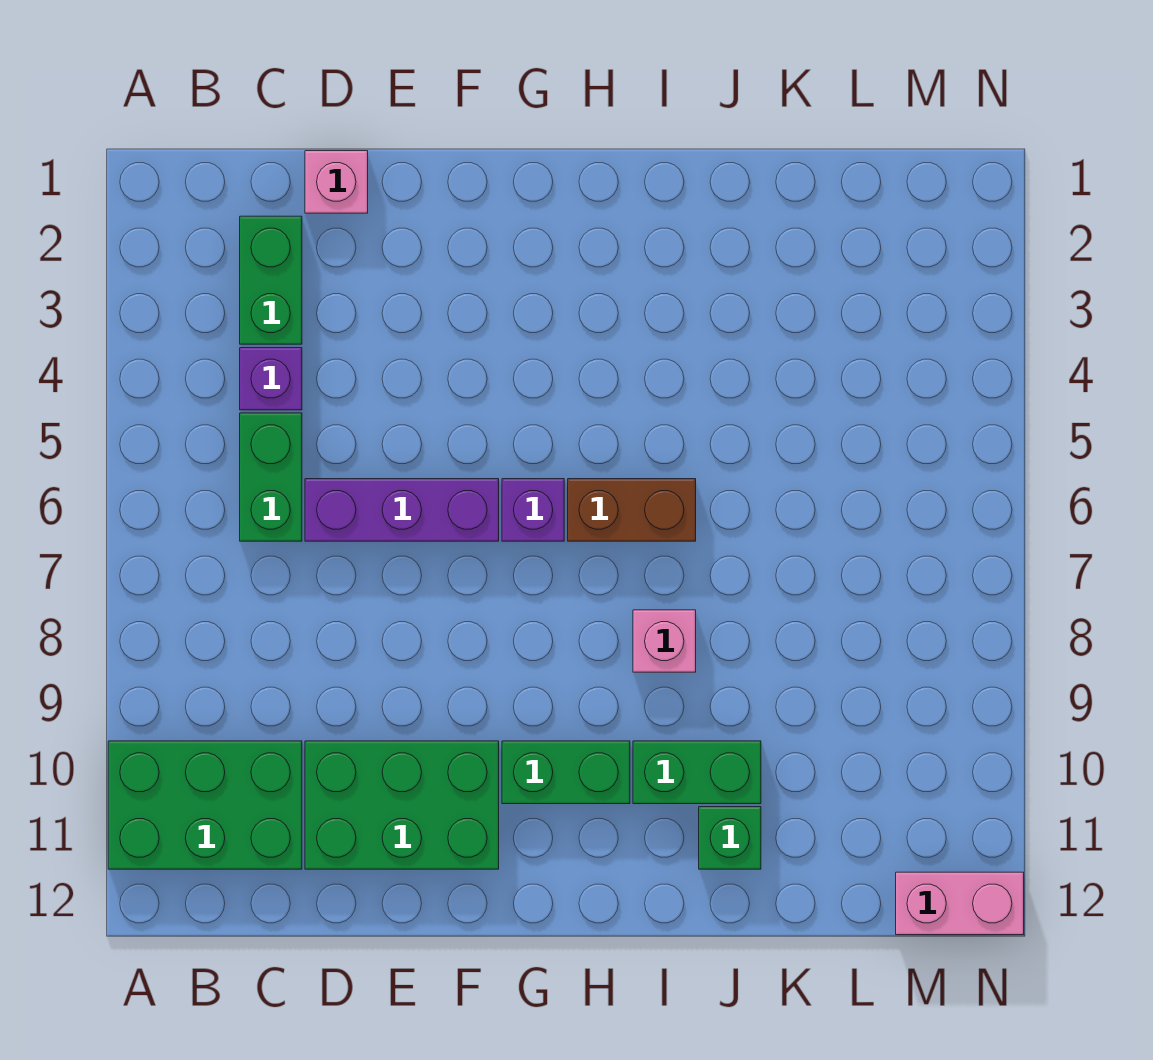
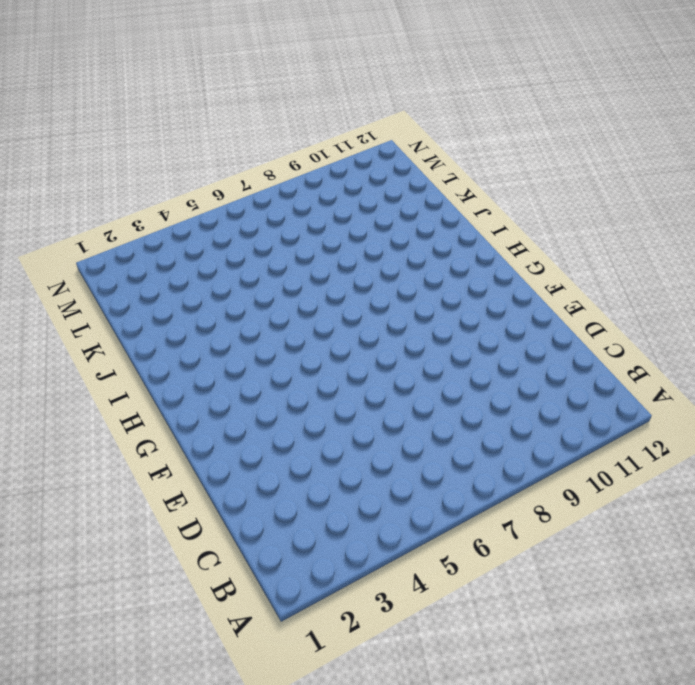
none -> green brick A10:C11 level 1
none -> green brick C2:C3 level 1
none -> purple brick C4 level 1

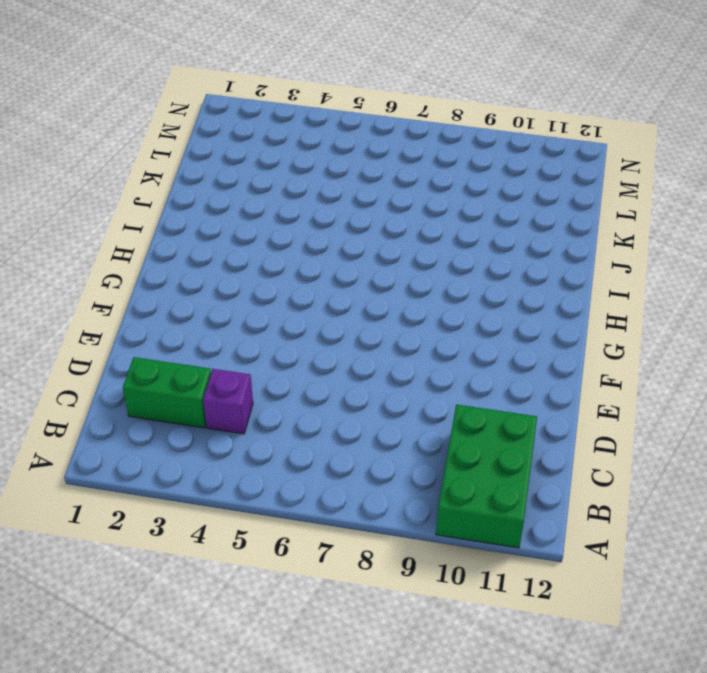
none -> green brick C5:C6 level 1
none -> pink brick D1 level 1
none -> purple brick D6:F6 level 1

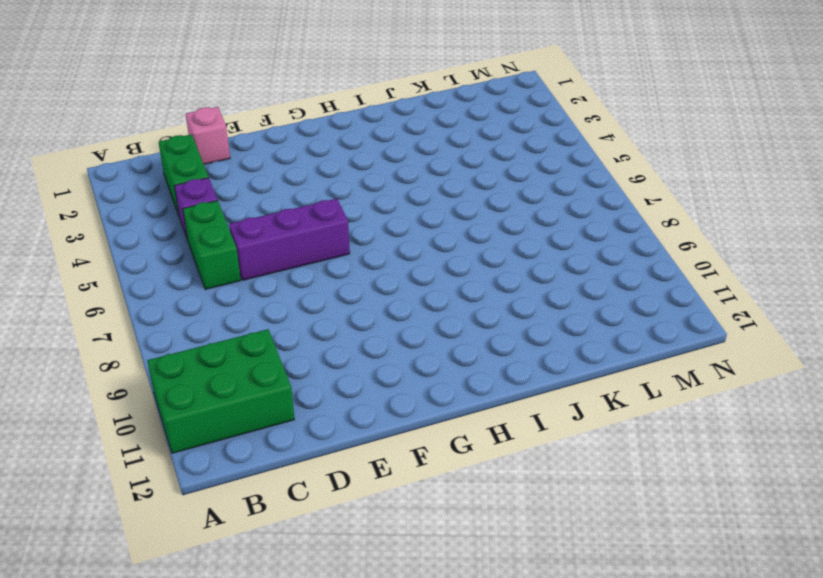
none -> green brick D10:F11 level 1
none -> purple brick G6 level 1
none -> green brick G10:H10 level 1

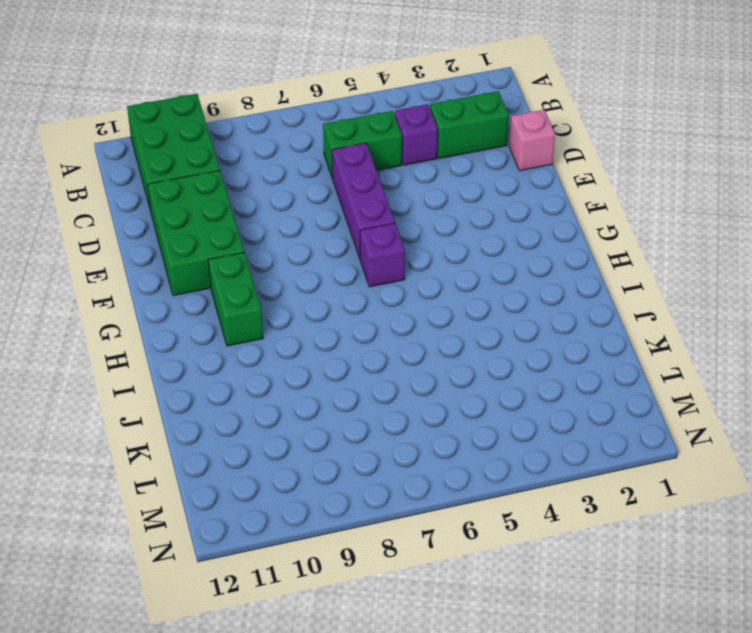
none -> brown brick H6:I6 level 1
none -> pink brick I8 level 1
none -> green brick I10:J10 level 1

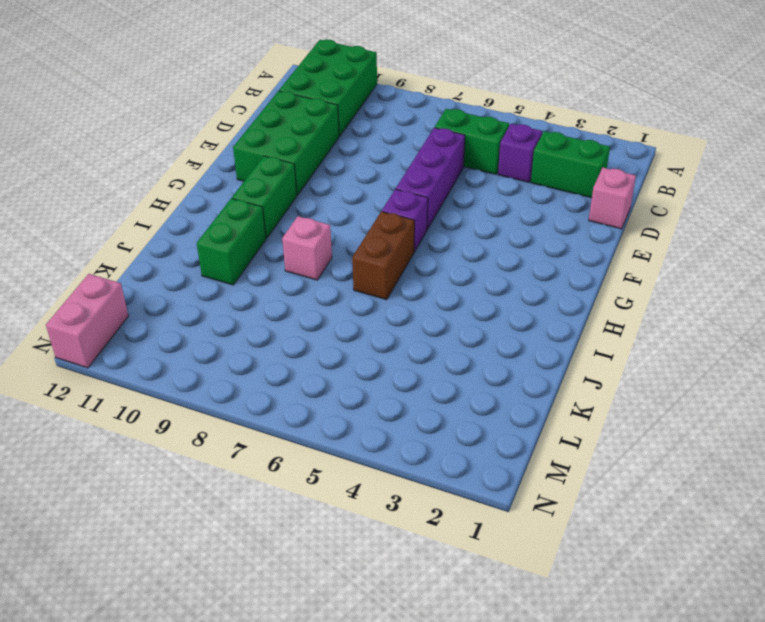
none -> green brick J11 level 1

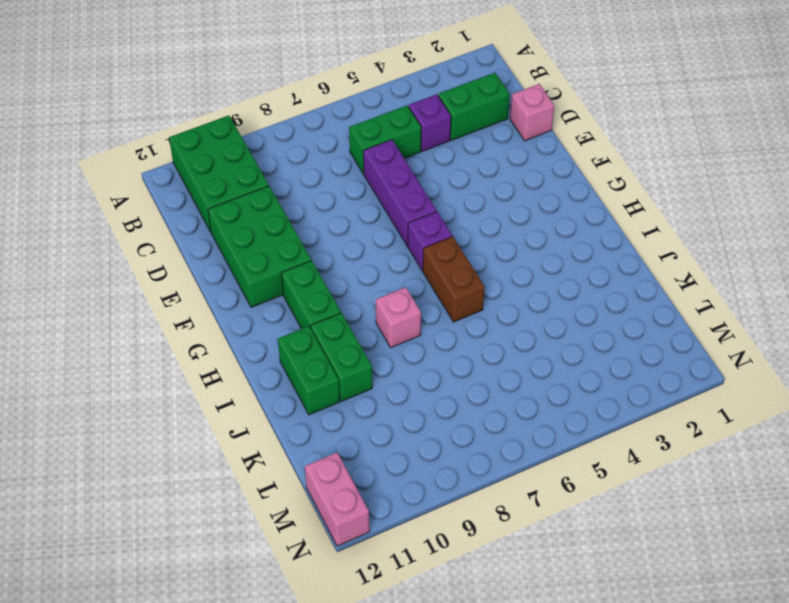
green brick I11:J11 level 1 -> green brick J11 level 1

